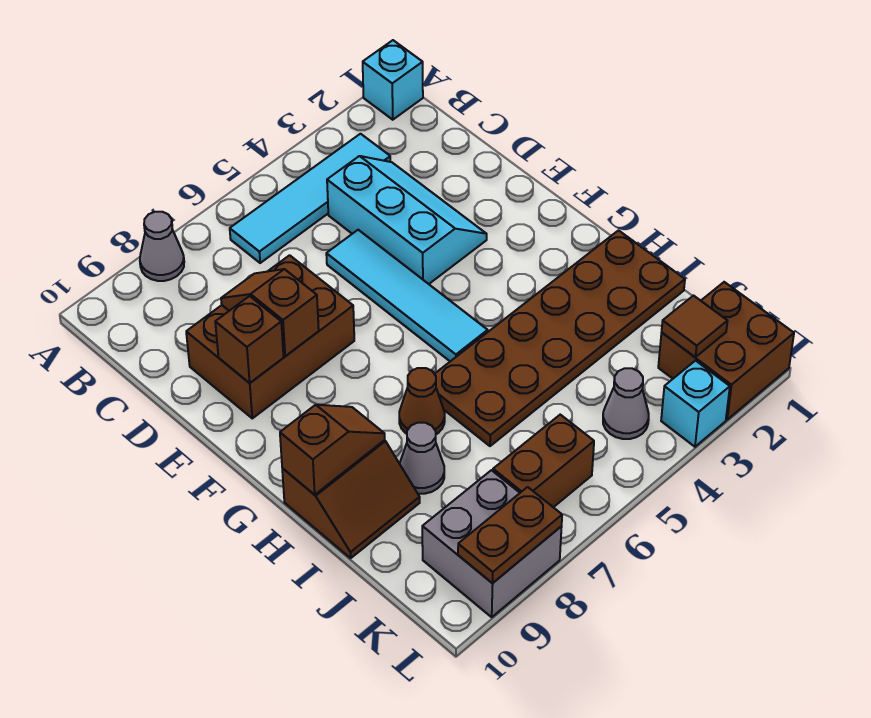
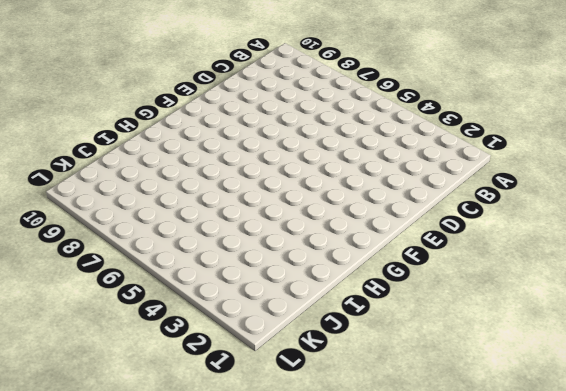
none -> cyan brick A1 level 1
none -> grey cone A8 level 1
none -> cyan tile B3:B6 level 1

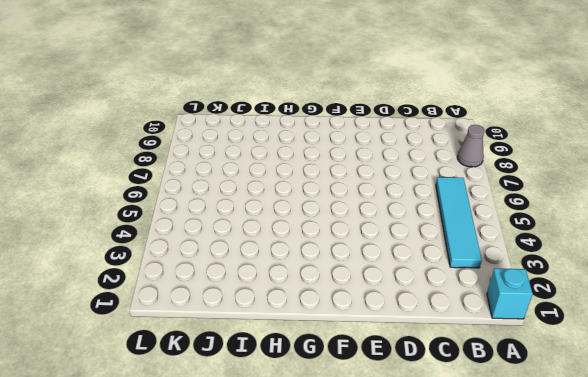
none -> cyan slope C3:E4 level 1 top 4
none -> cyan tile D5:G5 level 1
none -> brown brick D7:E9 level 1

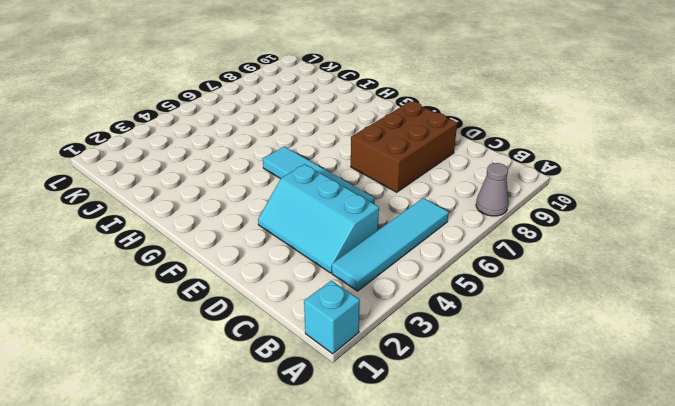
none -> brown plate H1:I6 level 1
none -> brown cone H7 level 1
none -> brown slope H9:I10 level 1 top H

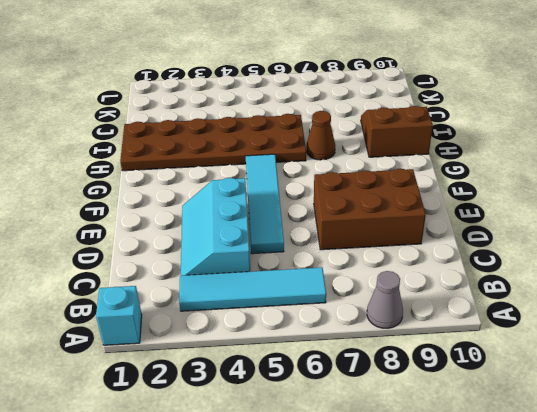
none -> grey cone I8 level 1
none -> brown brick K1:L2 level 1
none -> grey cone K4 level 1

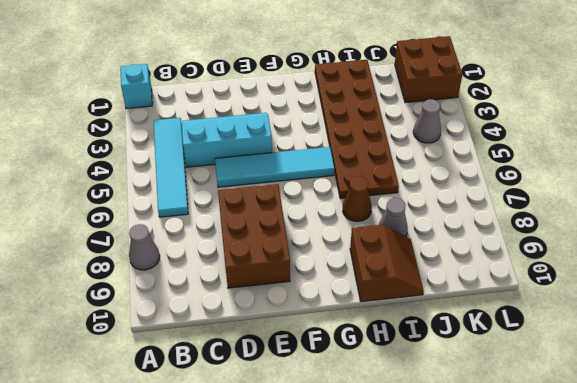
none -> brown brick K6:K7 level 1
none -> grey brick K8:L9 level 1
none -> cyan brick L3 level 1

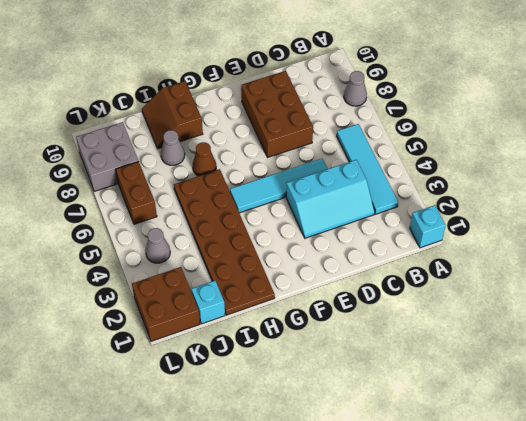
cyan brick J1 level 1 -> cyan brick L3 level 1
none -> brown slope D8:E8 level 2 top E
none -> brown brick E9 level 2
none -> brown slope H9:H10 level 2 top 10

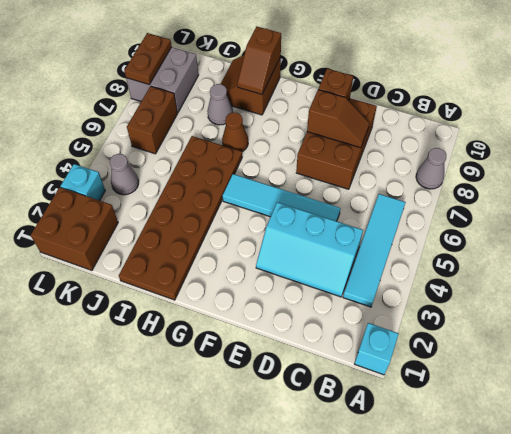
none -> brown tile K2 level 2

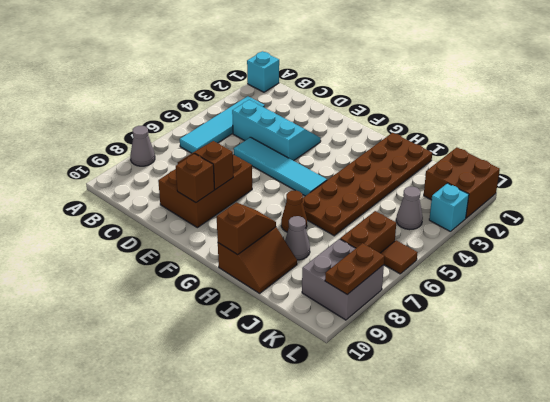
brown tile L6 level 1 -> brown tile K2 level 2

